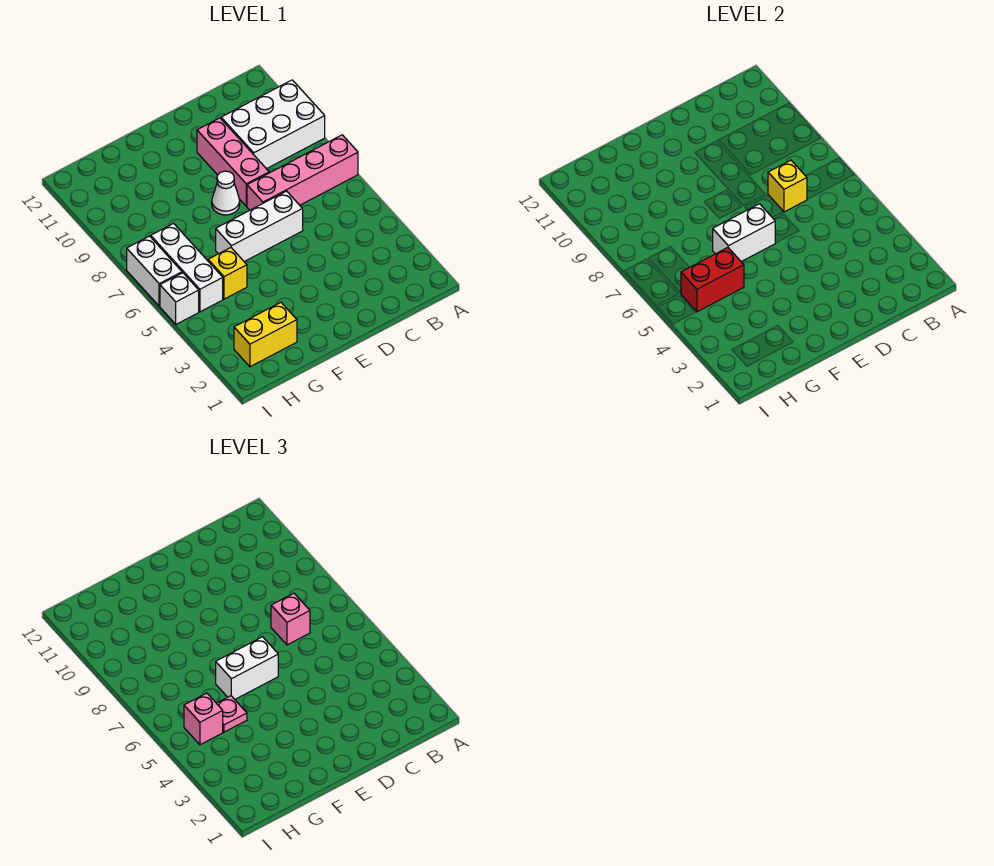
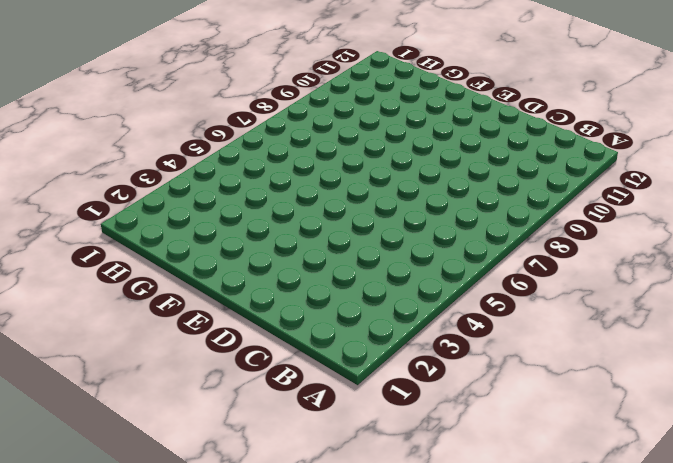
none -> pink brick A7:D7 level 1
none -> white brick A9:C10 level 1
none -> white brick D6:F6 level 1

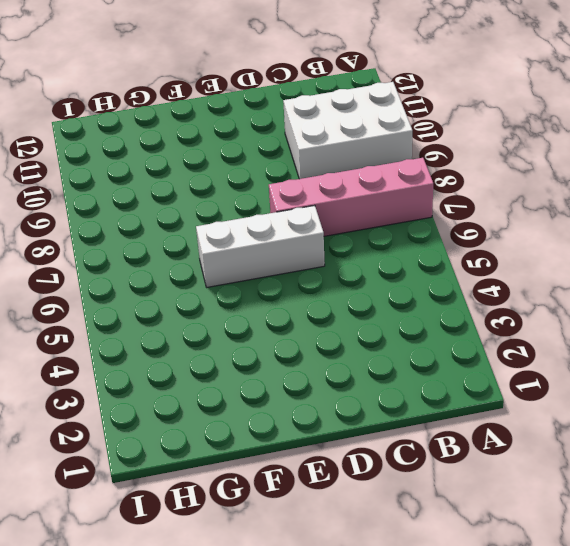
none -> pink brick D8:D10 level 1
none -> white cone E8 level 1
none -> yellow brick G2:H2 level 1

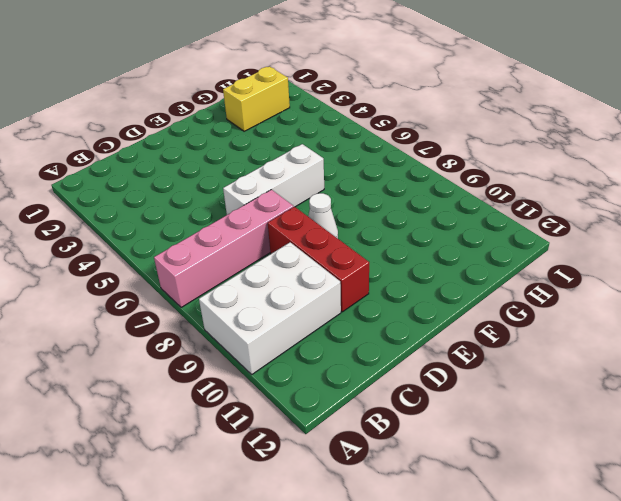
red brick D8:D10 level 1 -> pink brick D8:D10 level 1
none -> yellow brick G5 level 1
none -> white brick H5:H7 level 1
none -> white brick I5 level 1

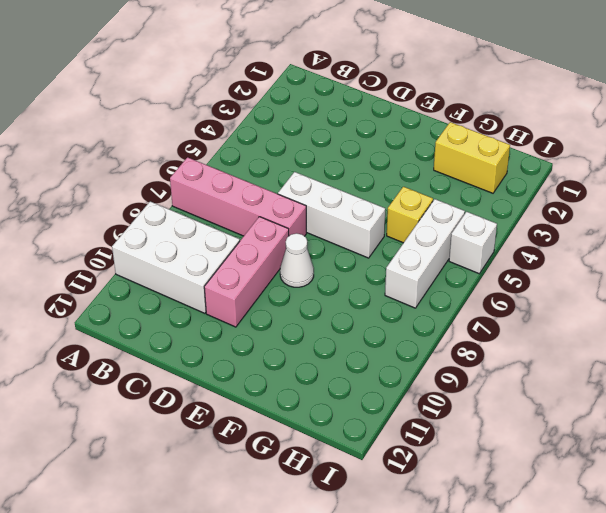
none -> white brick I6:I7 level 1
none -> yellow brick C7 level 2
none -> white brick E6:F6 level 2

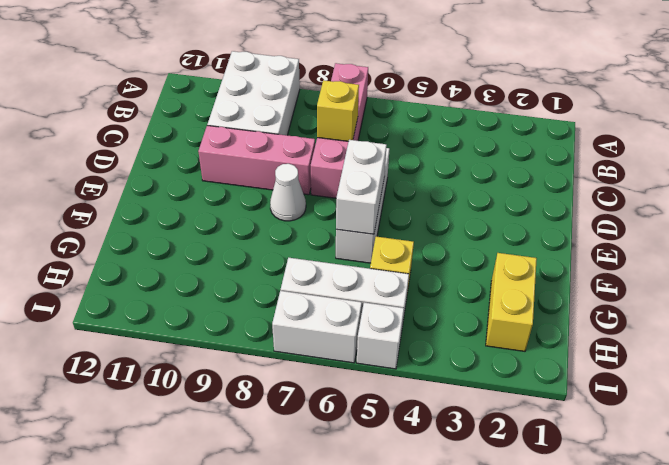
none -> red brick G5:H5 level 2
none -> pink brick C7 level 3
none -> white brick E6:F6 level 3

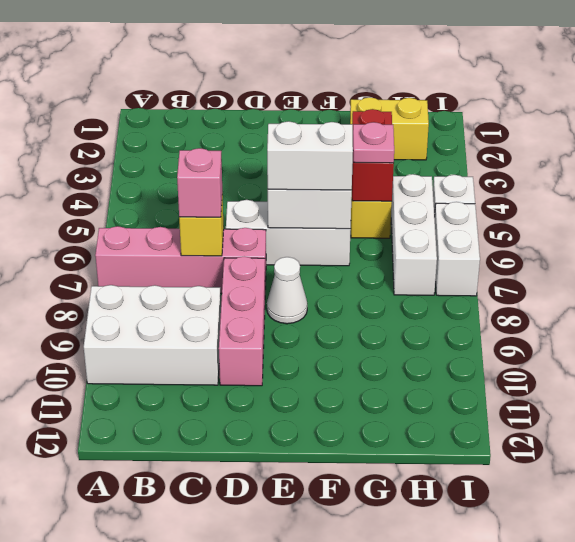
red brick G4:G5 level 2 -> red brick G5:H5 level 2
none -> pink brick H5 level 3

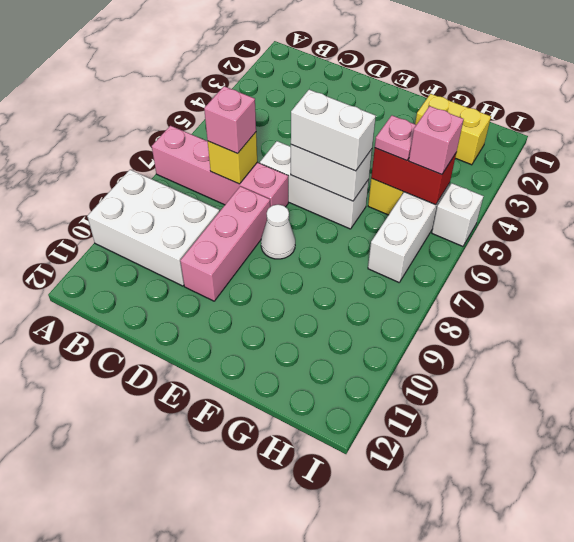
none -> white brick I6:I7 level 1

